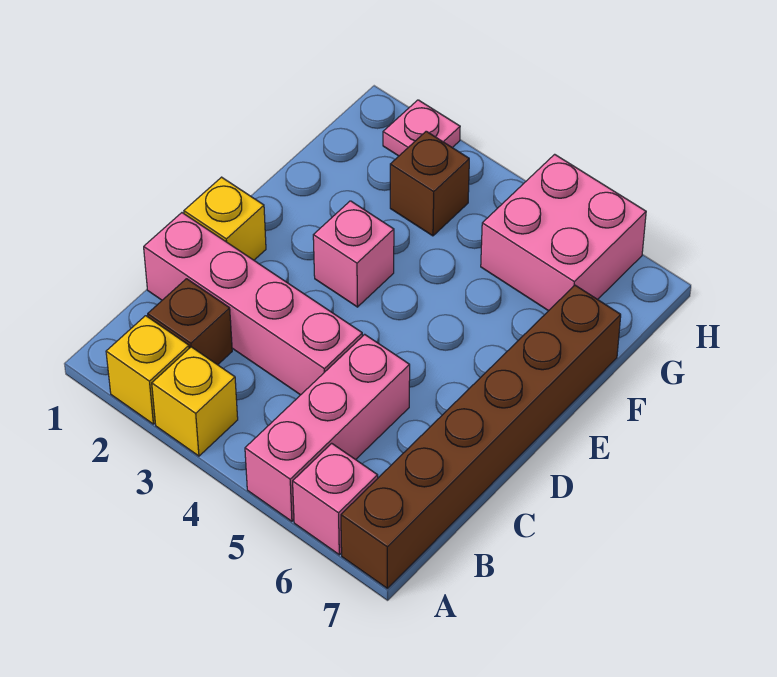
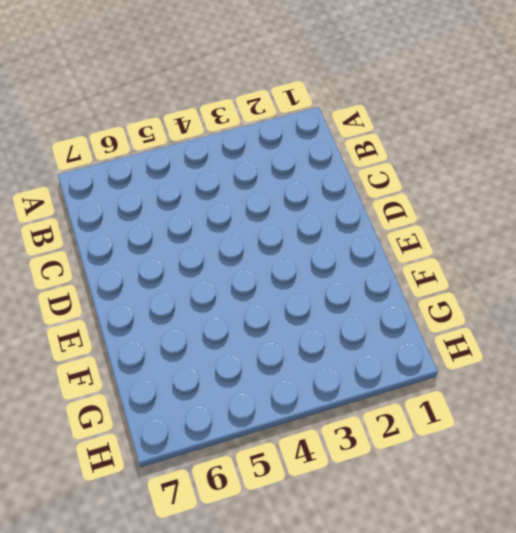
none -> yellow brick A2 level 1
none -> yellow brick A3 level 1
none -> pink brick A5:C5 level 1

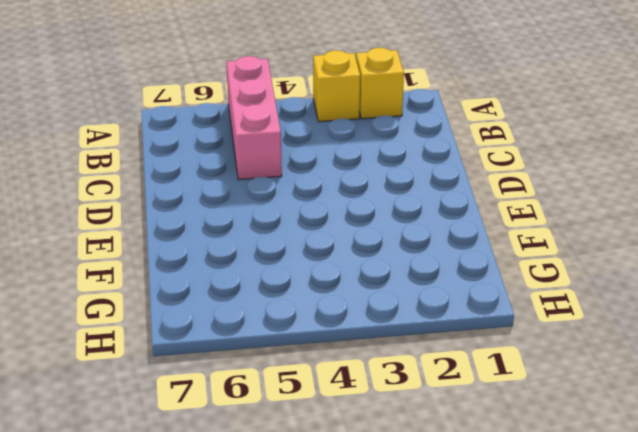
none -> pink brick A6 level 1
none -> brown brick A7:F7 level 1
none -> brown brick B2 level 1

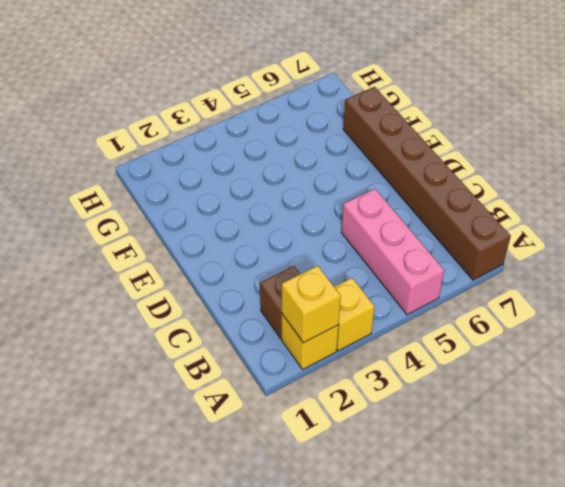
yellow brick A2 level 2 -> yellow brick D1 level 1
none -> pink brick A6 level 1
none -> pink brick C1:C4 level 1
none -> pink brick E3 level 1

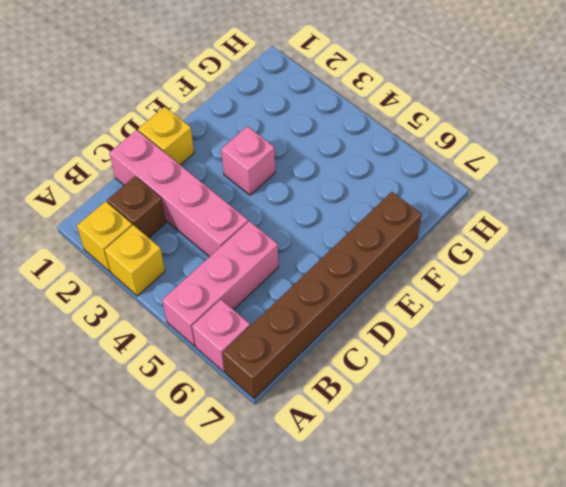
none -> brown brick G3 level 1
none -> pink brick G5:H6 level 1
none -> pink plate H2 level 1

